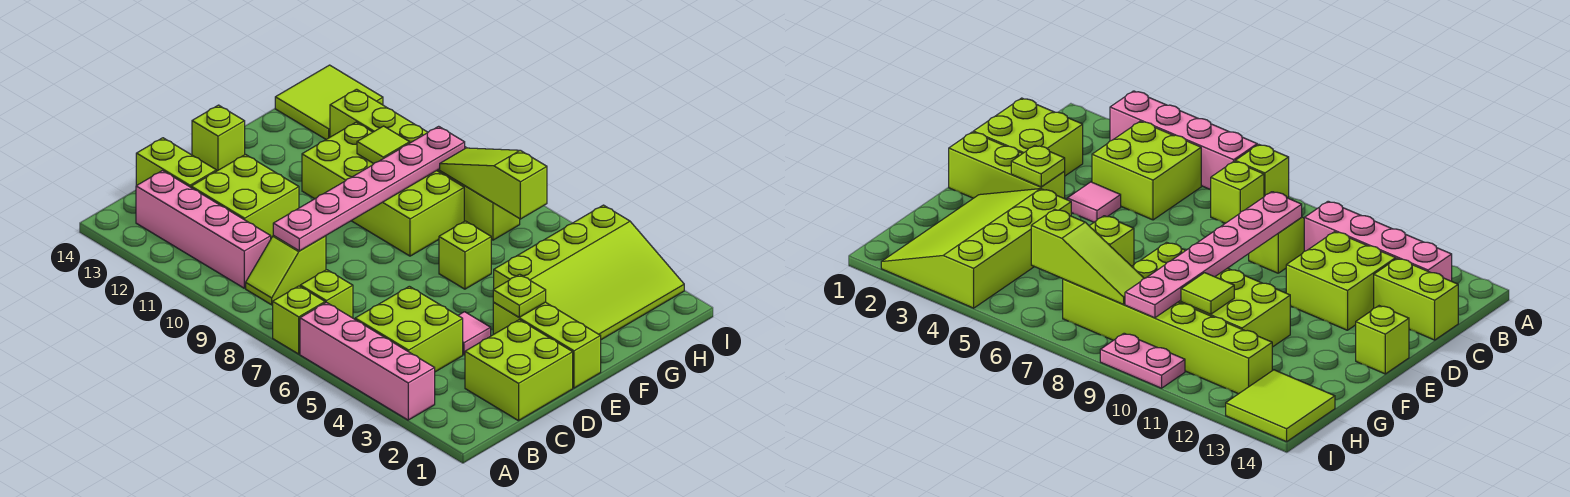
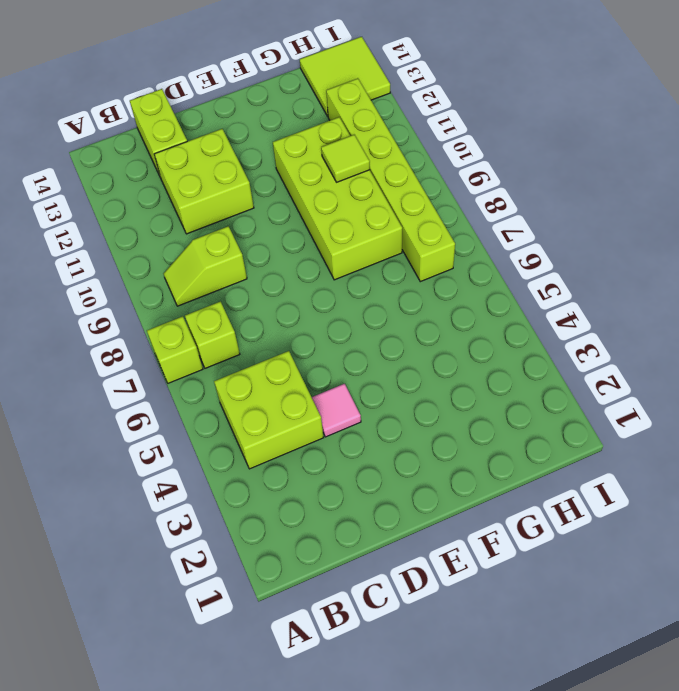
none -> pink brick A3:A6 level 1
none -> pink brick B10:B13 level 1
none -> lime brick C1:D2 level 1

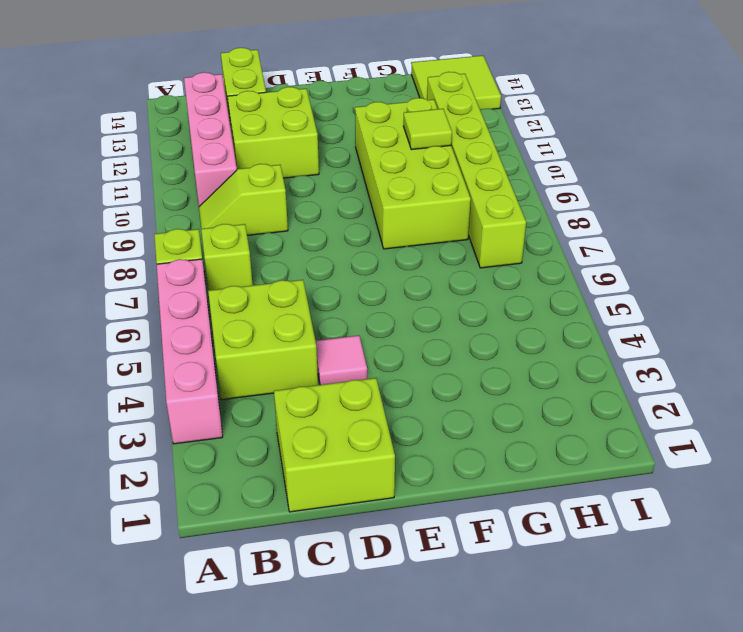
none -> lime brick E1:E3 level 1
none -> lime brick E14 level 1
none -> lime slope F2:I4 level 1 top 4

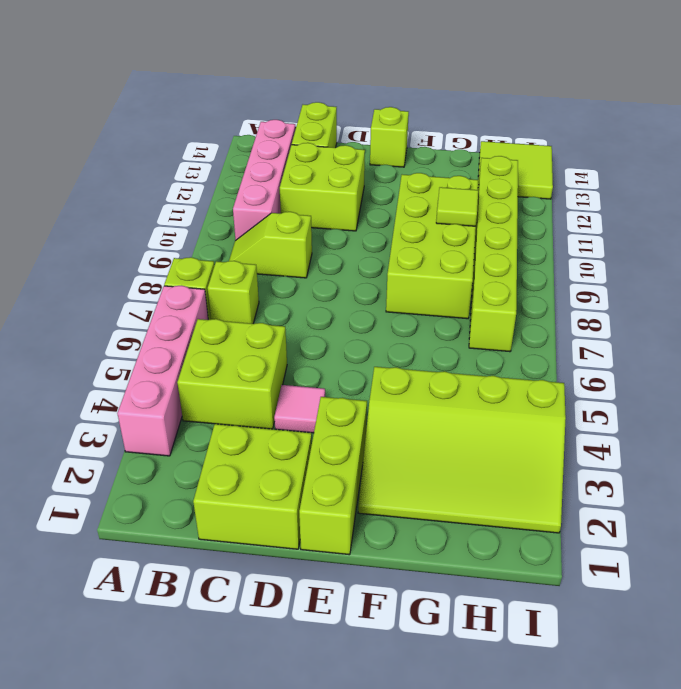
none -> lime brick F6 level 1
none -> pink plate I9:I10 level 1
none -> pink plate C9:H9 level 2

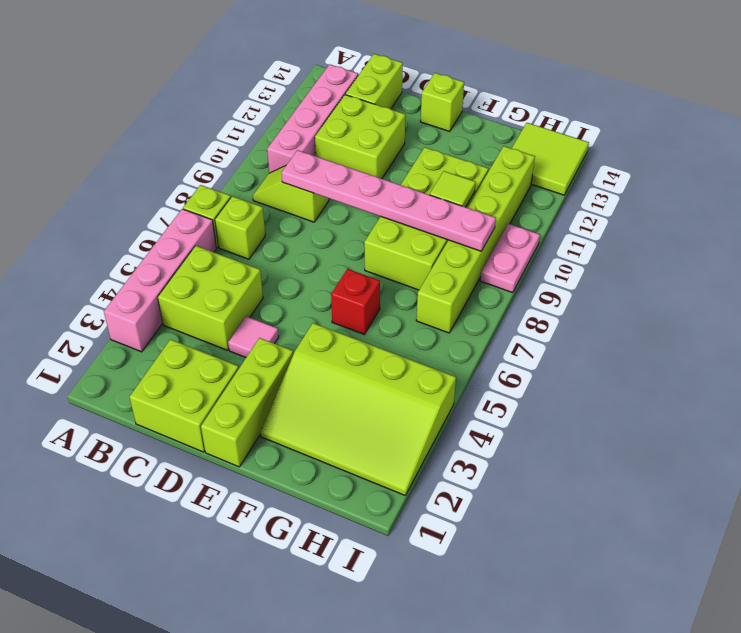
red brick F6 level 1 -> lime brick F6 level 1
none -> lime plate E3 level 2
none -> lime slope H6:H8 level 2 top 6

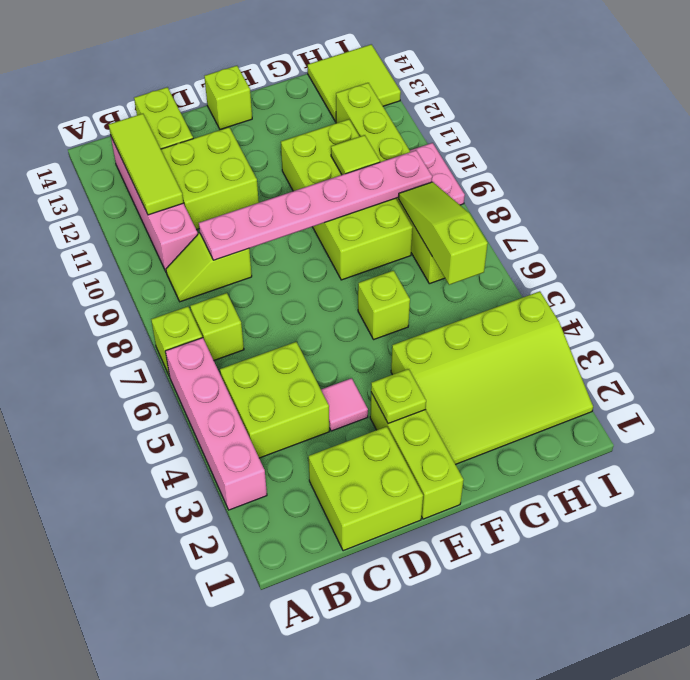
lime tile B11:B13 level 2 -> none

